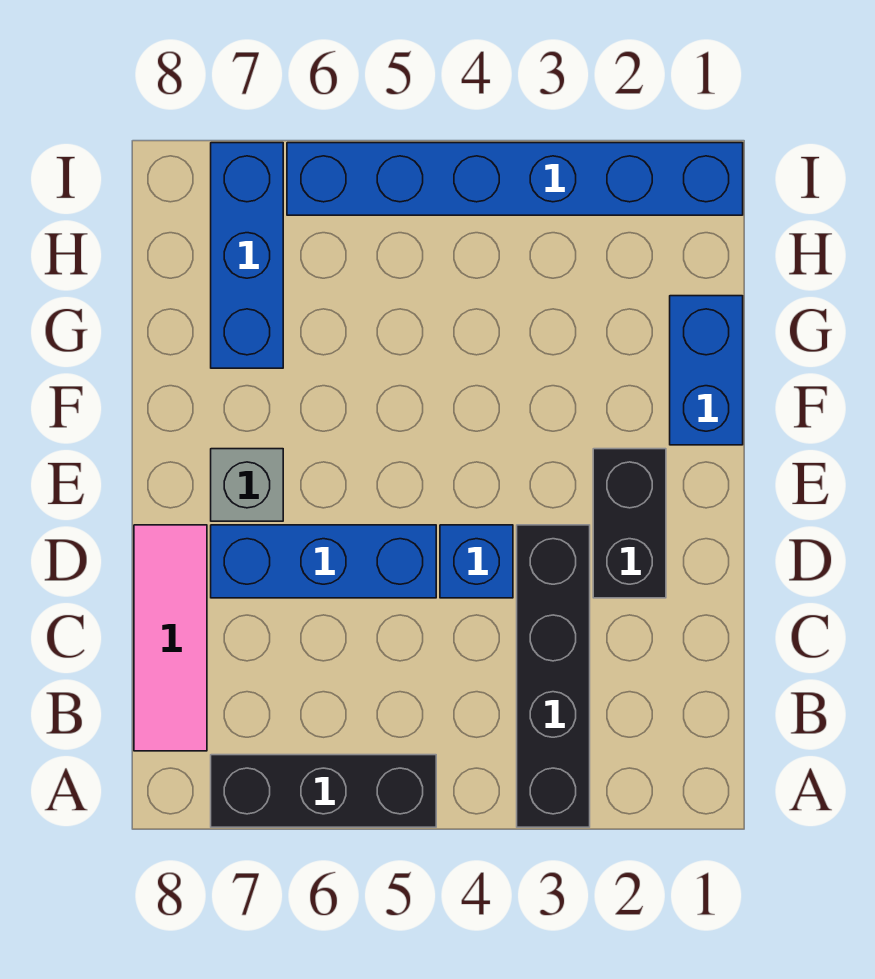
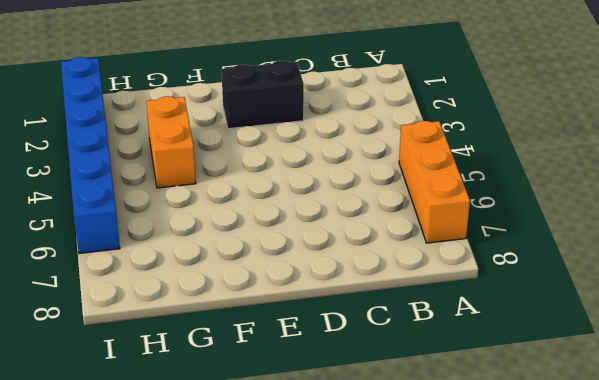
orange brick A5:A7 level 1 -> black brick A5:A7 level 1
orange brick G3:G4 level 1 -> none
none -> black brick A3:D3 level 1
none -> pink tile B8:D8 level 1

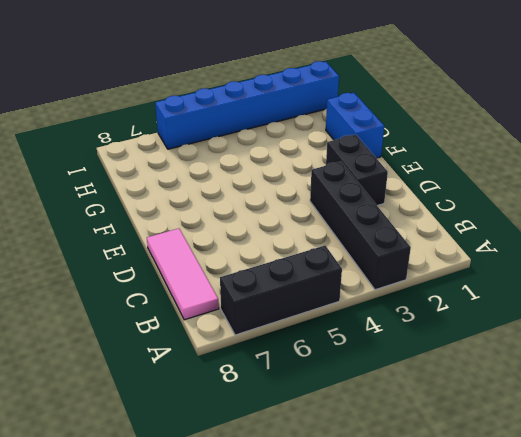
none -> blue brick D4 level 1
none -> blue brick D5:D7 level 1

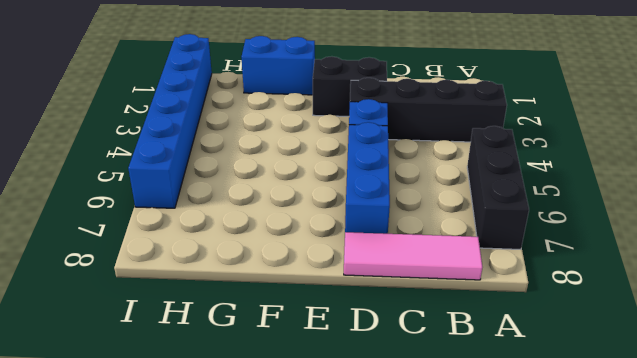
none -> grey brick E7 level 1
none -> blue brick G7:I7 level 1

